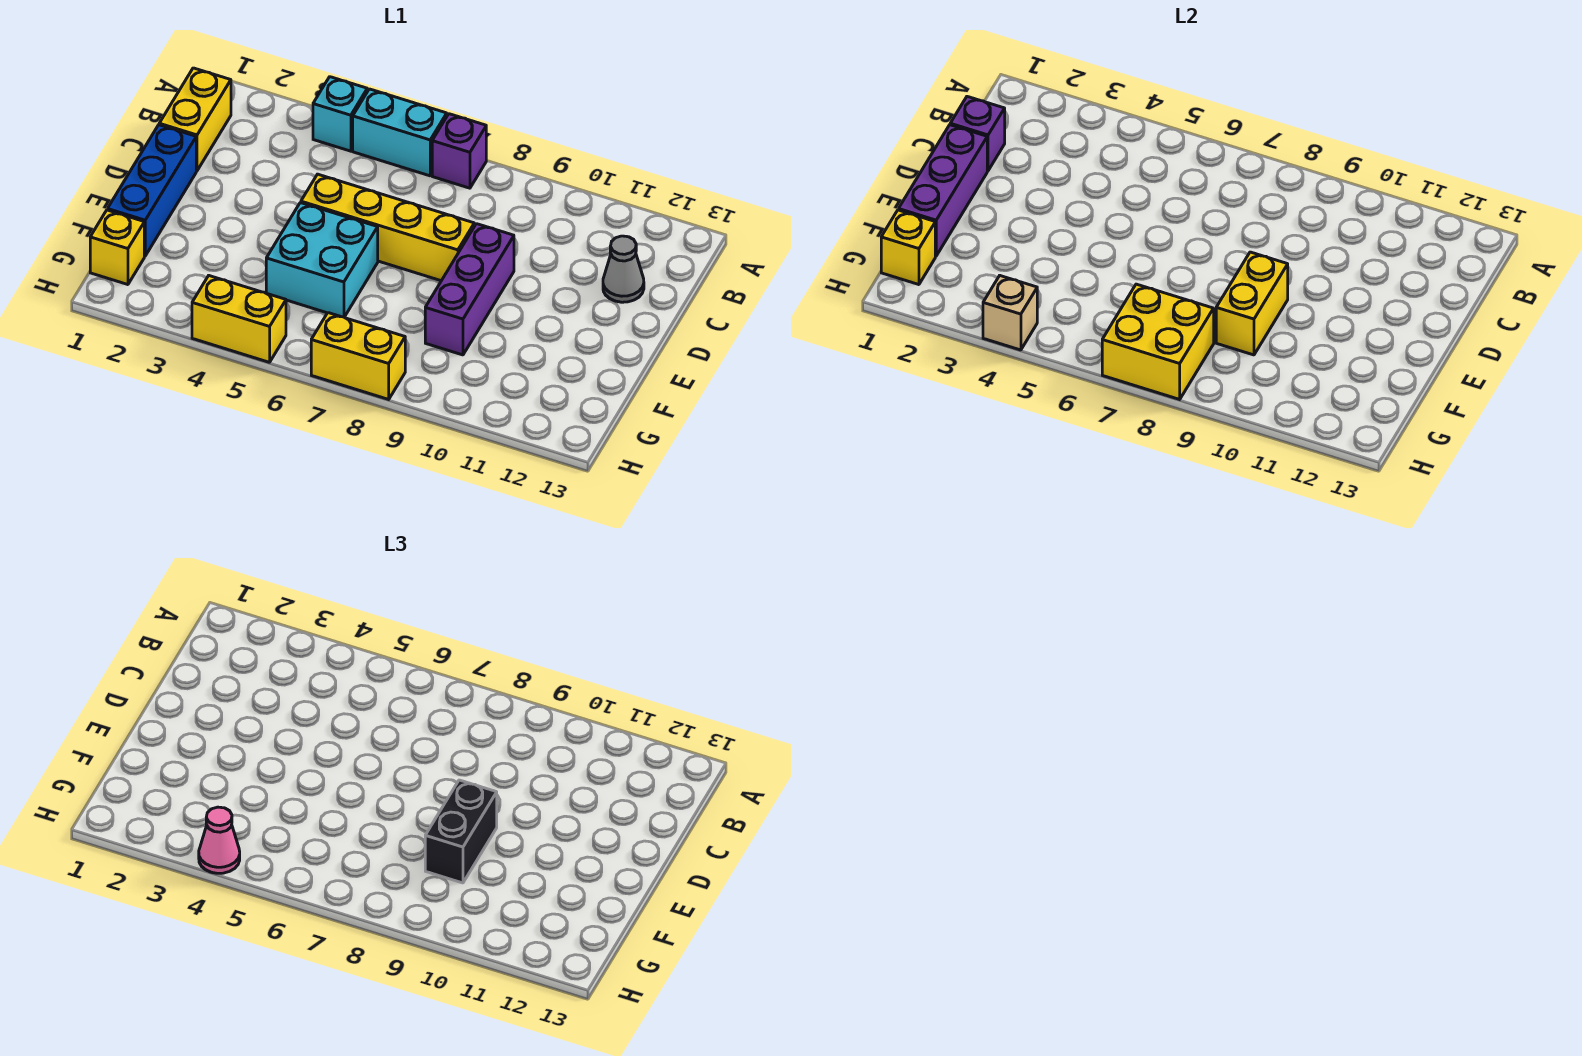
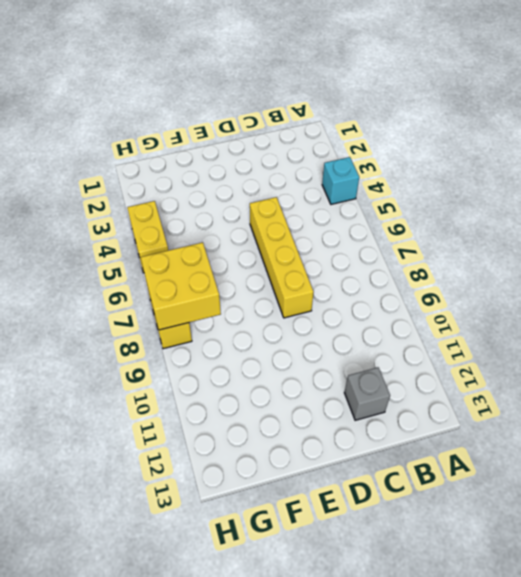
grey brick C12 level 1 -> grey cone C12 level 1
none -> cyan brick A5:A6 level 1
none -> purple brick A7 level 1
none -> yellow brick B1:C1 level 1

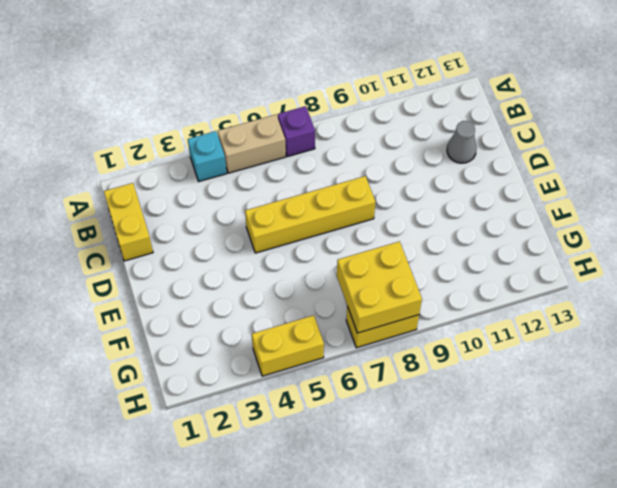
tan brick A5:A6 level 1 -> cyan brick A5:A6 level 1
none -> blue brick D1:F1 level 1
none -> purple brick D9:F9 level 1
none -> cyan brick E5:F6 level 1

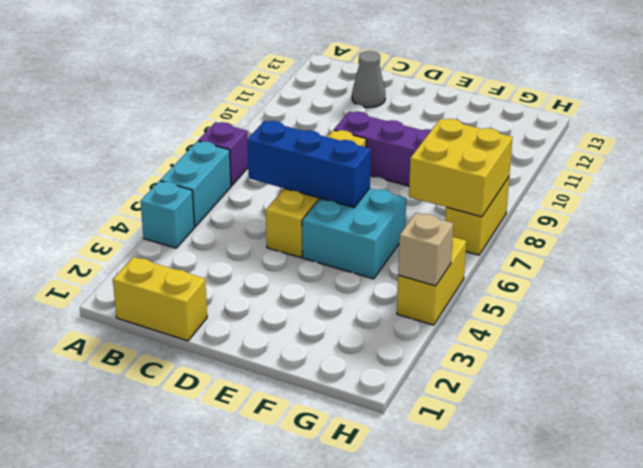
blue brick C6:E6 level 2 -> blue brick D1:F1 level 1
none -> yellow brick G1 level 1
none -> purple brick C1 level 2
none -> purple brick D1:F1 level 2

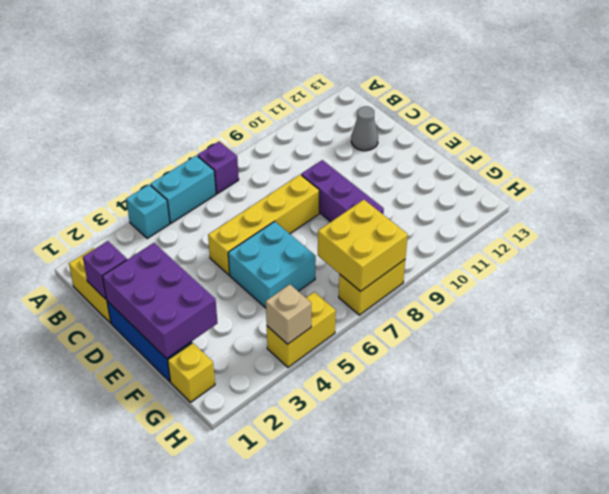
purple brick D1:F2 level 2 -> purple brick D1:F1 level 2
none -> yellow brick E9:F9 level 2
none -> yellow brick G1 level 2
none -> black brick E9:F9 level 3

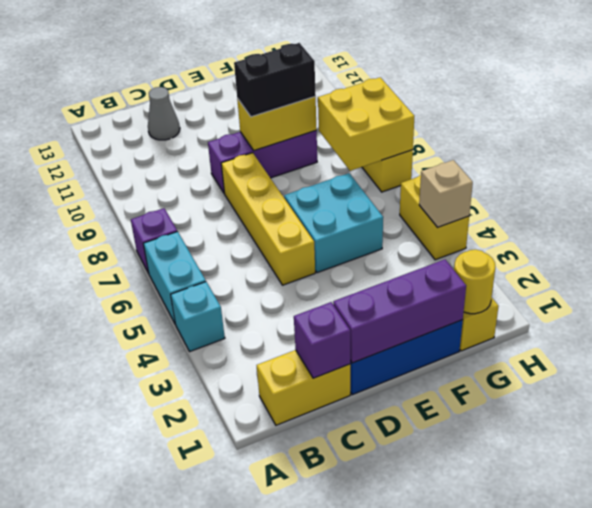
yellow round brick G1 level 2 -> yellow brick G1 level 2
none -> pink cone H4 level 3

